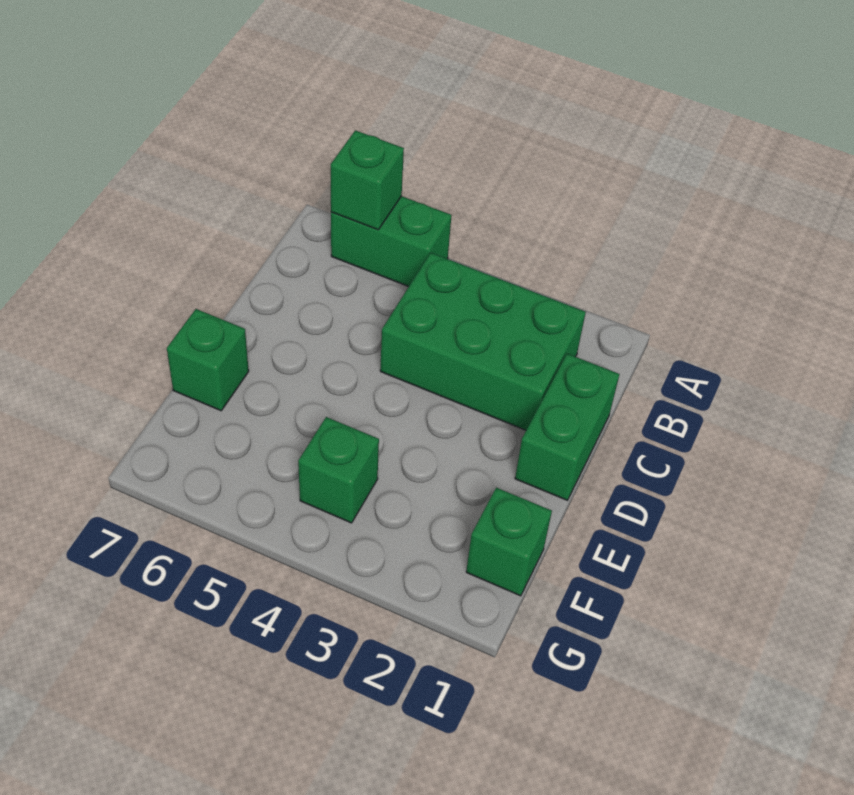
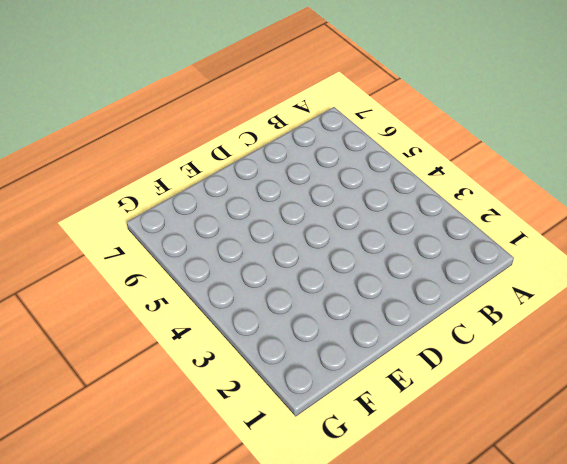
none -> green brick A5:A6 level 1
none -> green brick B2:C4 level 1

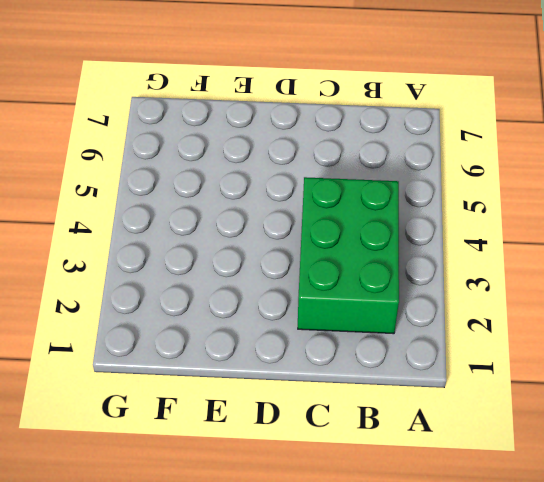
none -> green brick A5:A6 level 1
none -> green brick C1:D1 level 1

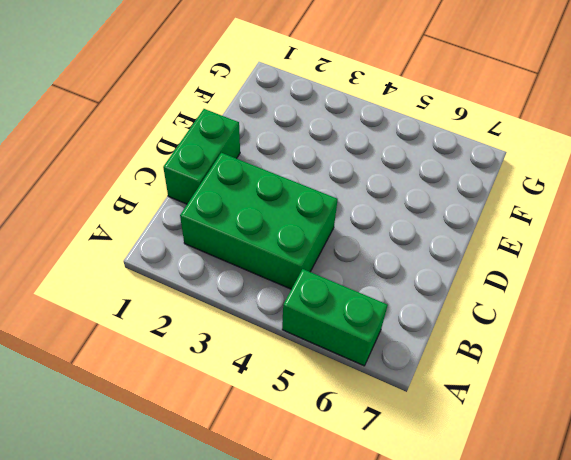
none -> green brick E7 level 1
none -> green brick F1 level 1

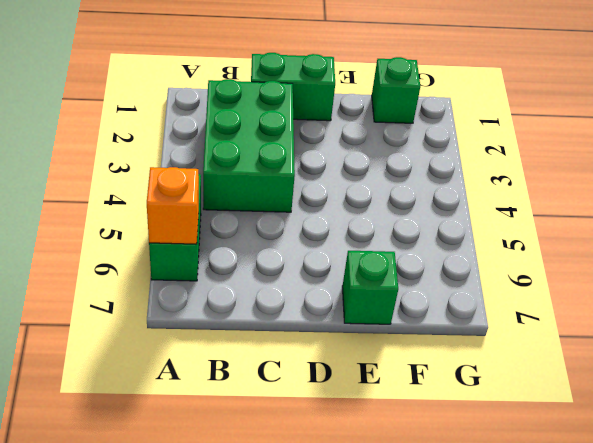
orange brick A6 level 2 -> green brick A6 level 2
none -> green brick F4 level 1

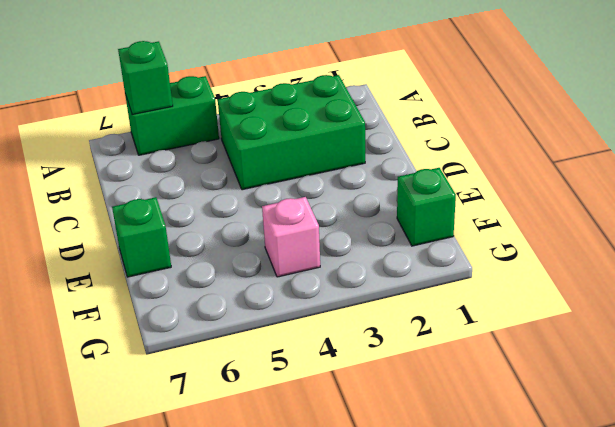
pink brick F4 level 1 -> green brick F4 level 1
none -> green brick C1:D1 level 1

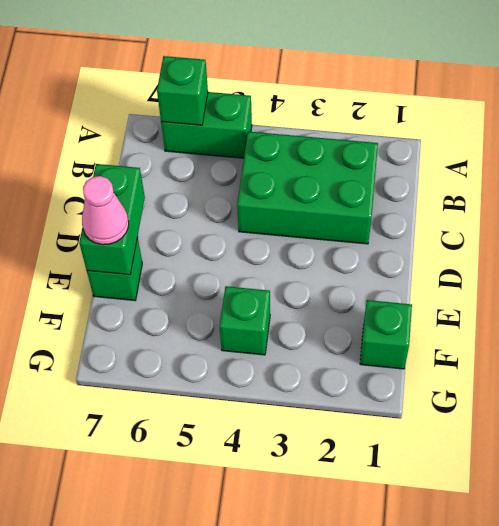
green brick D7:E7 level 2 -> green brick C1:D1 level 1
pink cone E7 level 3 -> none

